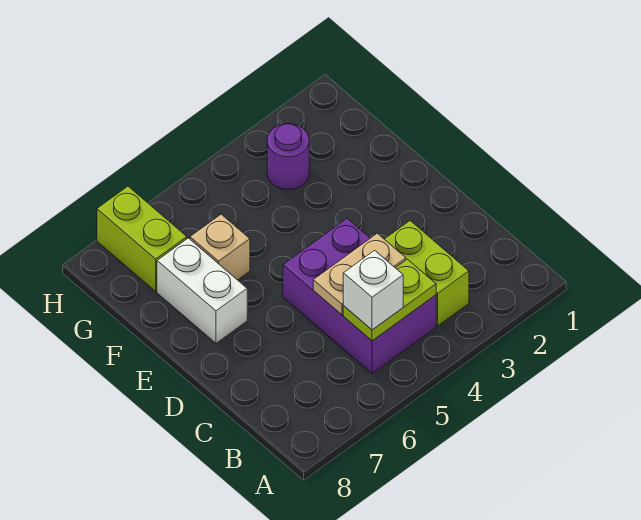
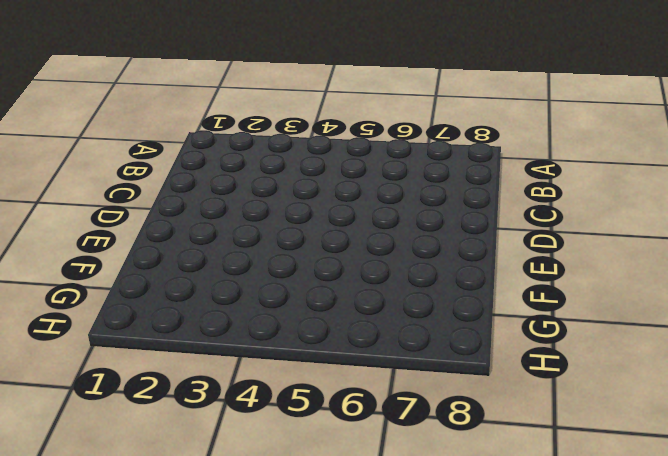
none -> lime brick B3:C3 level 1
none -> purple brick B4:D5 level 1

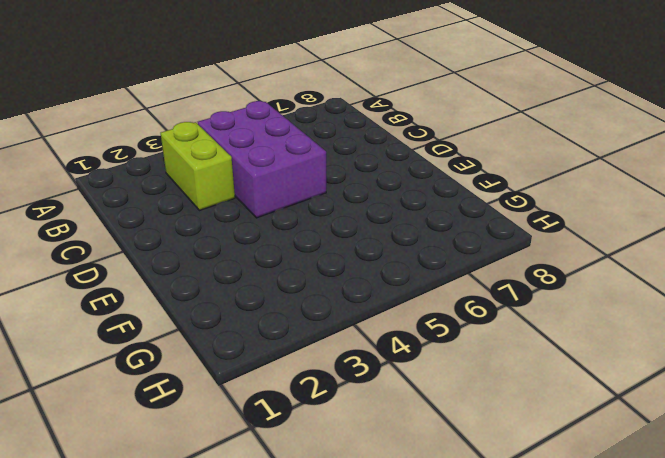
none -> white brick E7:F7 level 1
none -> tan brick F6 level 1

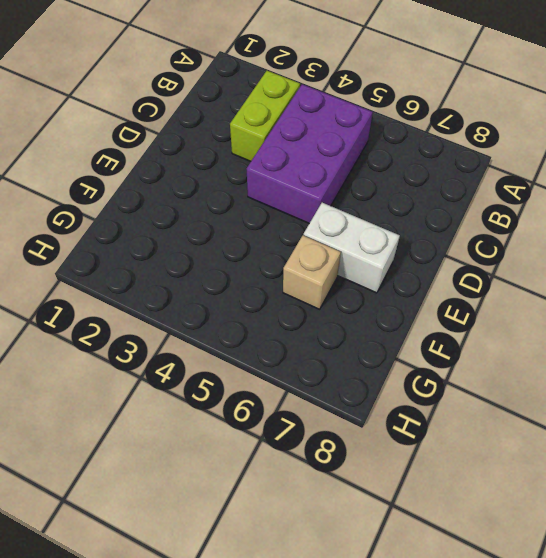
white brick E6:E7 level 1 -> white brick E7:F7 level 1
none -> purple round brick G3 level 1
none -> lime brick G7:H7 level 1

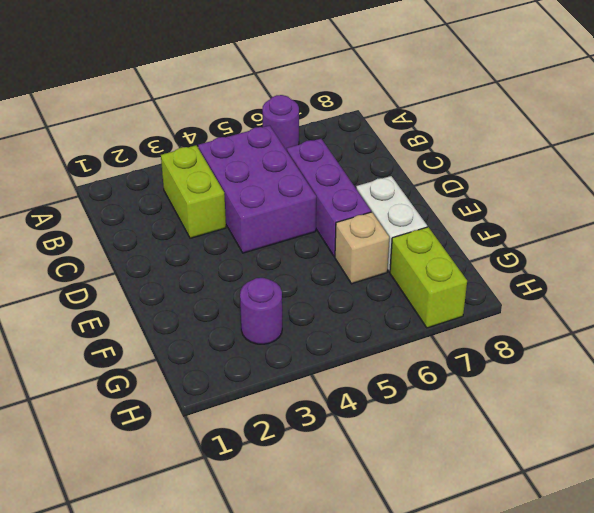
purple round brick A6 level 1 -> none
purple brick C6:E6 level 1 -> none
none -> lime plate B4:B5 level 2
none -> tan plate C4:C5 level 2

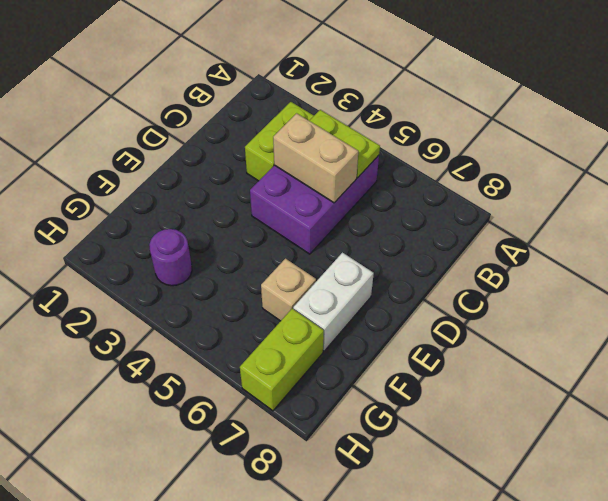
tan brick C4:C5 level 2 -> tan plate C4:C5 level 2
none -> white brick B5 level 3

